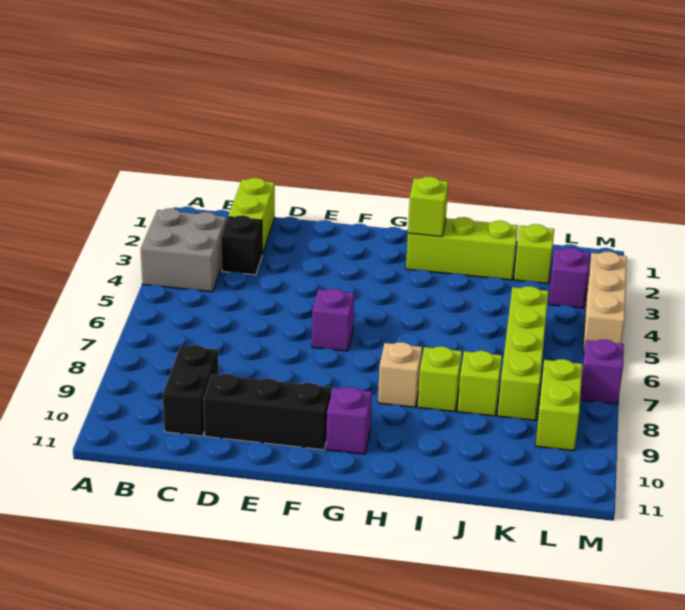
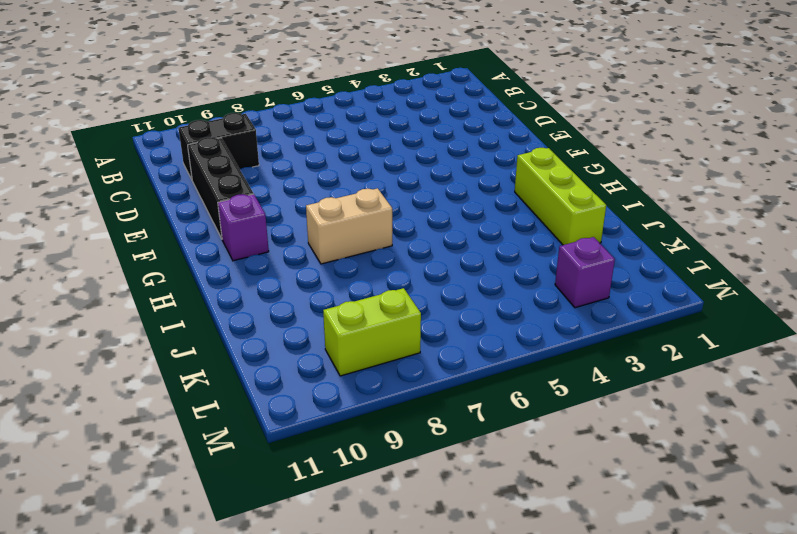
tan brick H7:H8 level 1 -> tan brick H8 level 1
none -> grey brick A3:B4 level 1
none -> lime brick C1:C2 level 1
none -> black brick C3 level 1

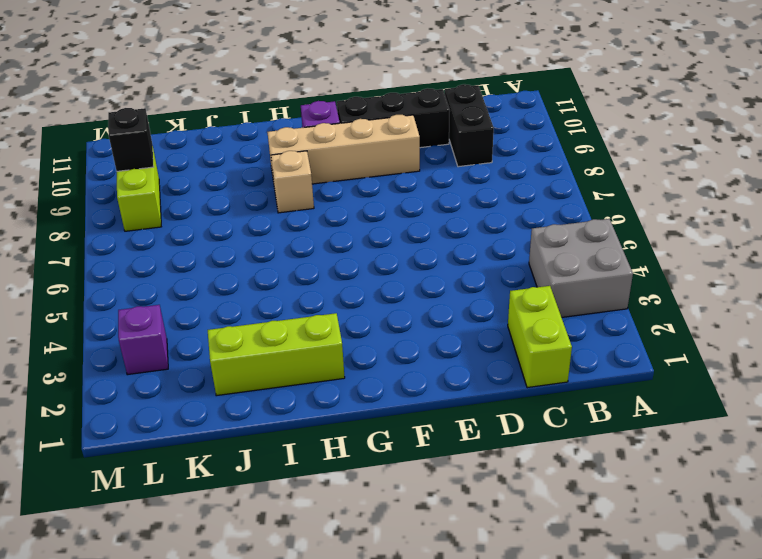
tan brick E9:H9 level 1 -> none
black brick L9 level 2 -> black brick C3 level 1
none -> purple brick F6 level 1
none -> lime brick I8 level 1
none -> lime brick J8 level 1

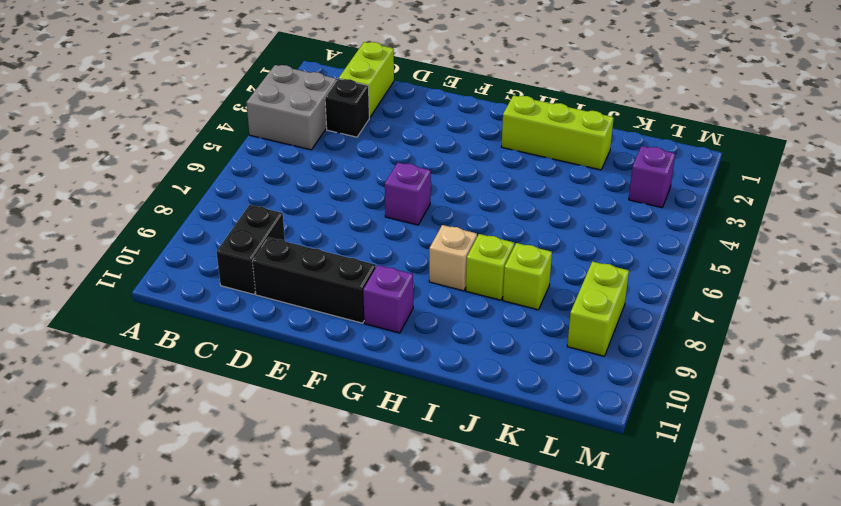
none -> lime brick K2 level 1
none -> lime brick K5:K8 level 1
none -> tan brick M3:M5 level 1

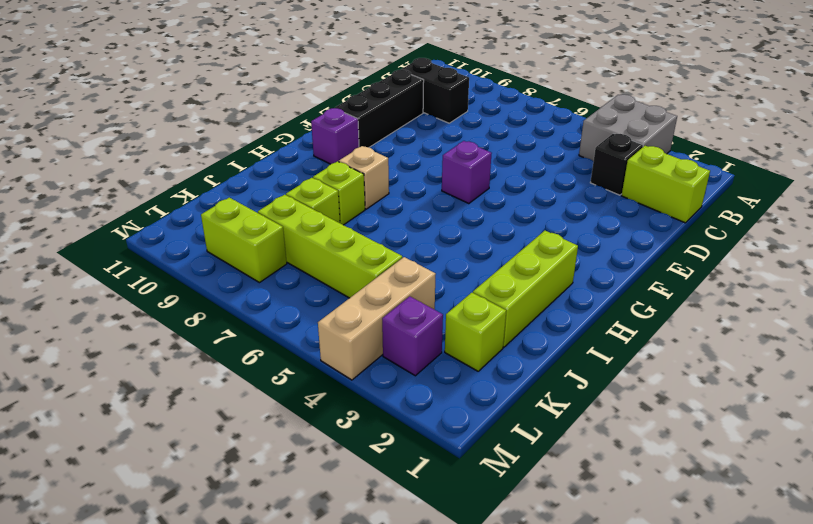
tan brick K4:M4 level 1 -> tan brick M3:M5 level 1
none -> purple brick M7 level 1
none -> lime brick H2 level 2

